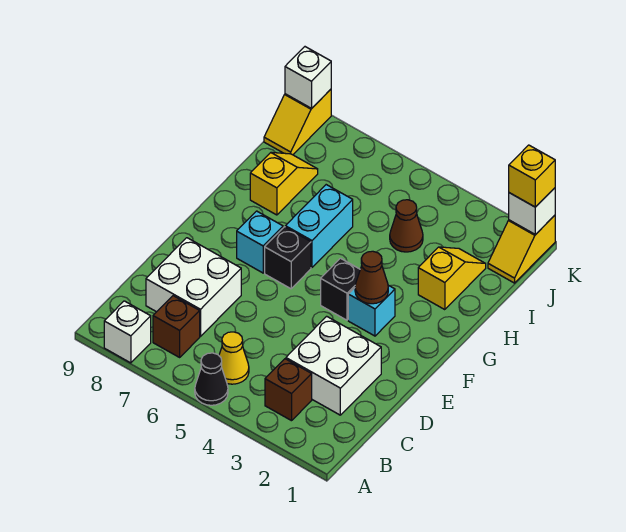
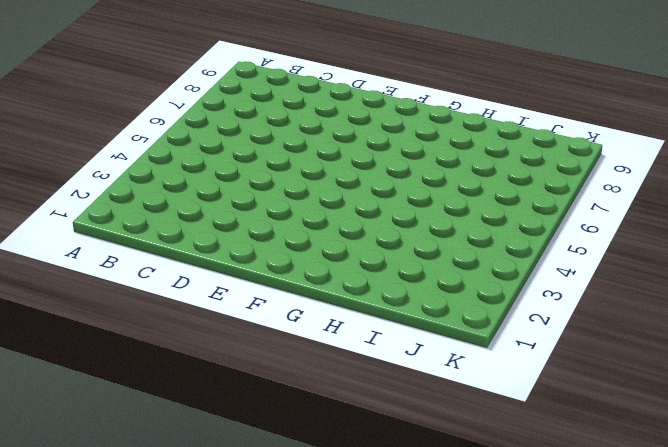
none -> black cone A5 level 1
none -> white brick A8 level 1
none -> brown brick B3 level 1

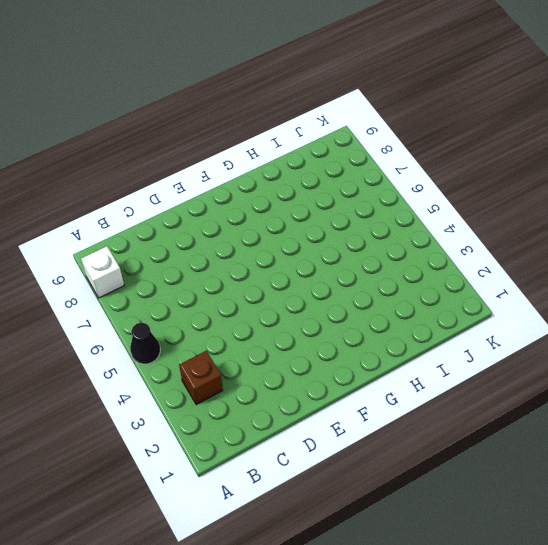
none -> yellow cone B5 level 1
none -> brown brick B7 level 1
none -> white brick C2:D3 level 1

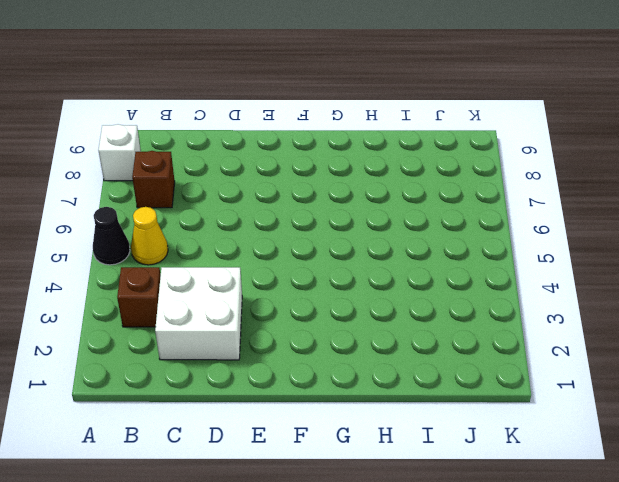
none -> white brick C7:D8 level 1
none -> cyan brick F3 level 1
none -> black brick F4 level 1

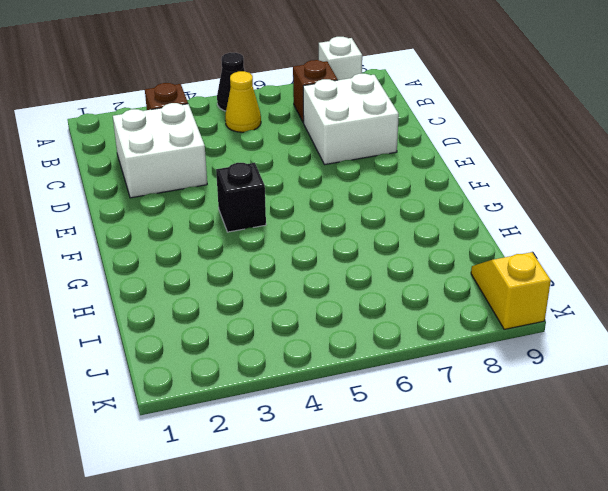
none -> cyan brick F3 level 1
none -> black brick F6 level 1
none -> cyan brick F7 level 1

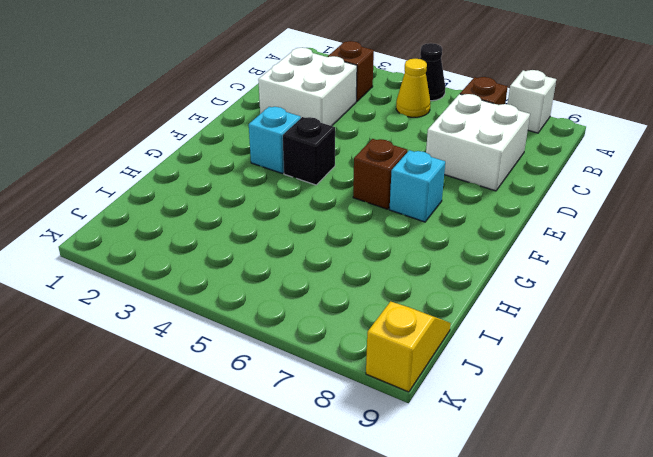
brown brick F6 level 1 -> black brick F6 level 1
none -> cyan brick G6:H6 level 1
none -> yellow slope H2:I2 level 1 top H
none -> yellow slope H8:I8 level 1 top H

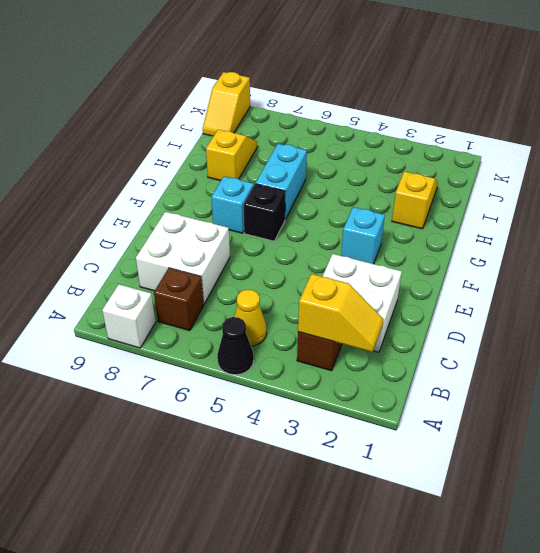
yellow slope B2:B3 level 2 top 3 -> yellow slope J1:K1 level 1 top K
none -> black brick F4 level 1
none -> brown cone I4 level 1
none -> brown cone F3 level 2

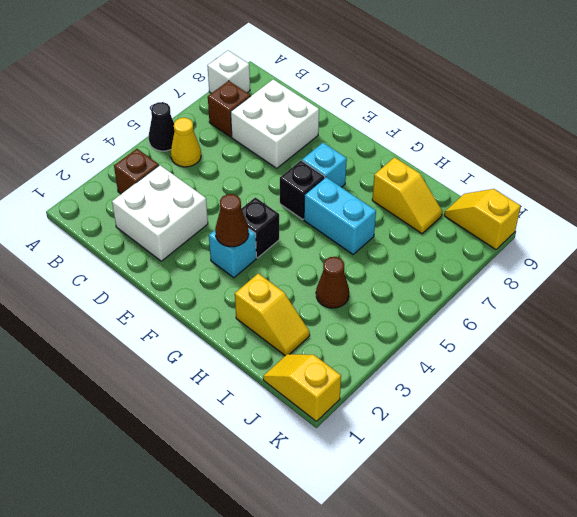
none -> white brick K1 level 2
none -> white brick K9 level 2
none -> yellow brick K1 level 3

